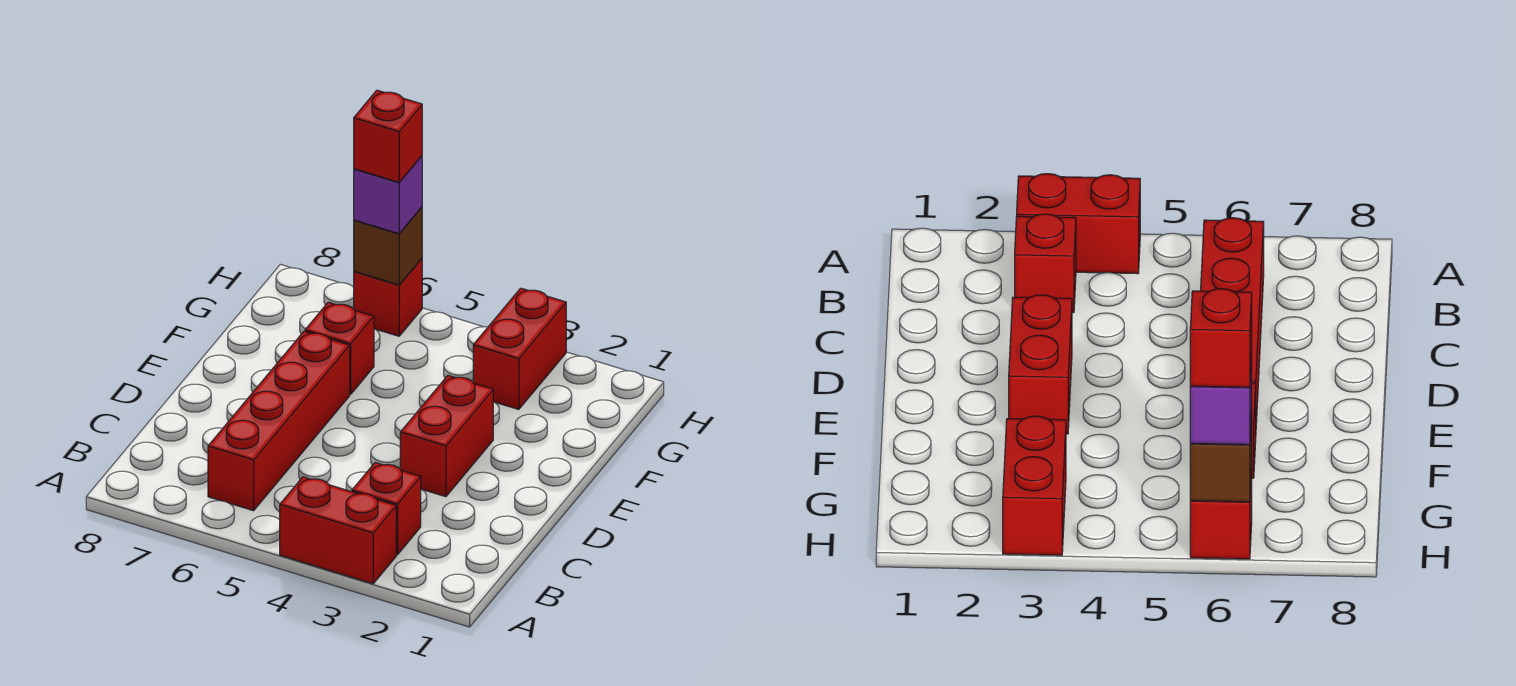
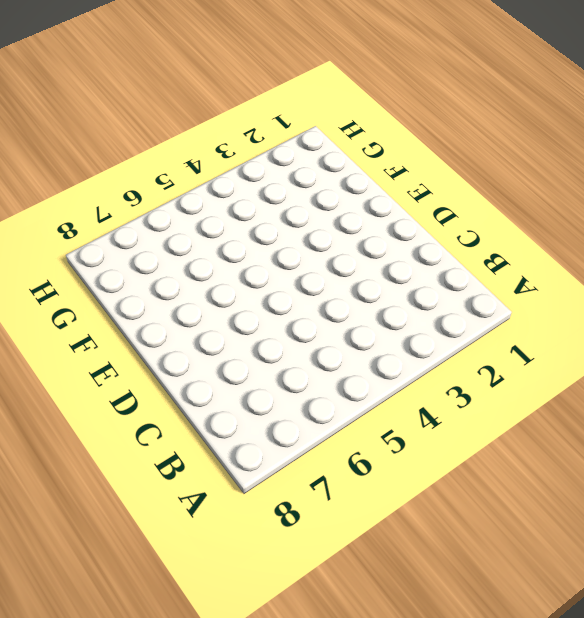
none -> red brick A3:A4 level 1
none -> red brick B3 level 1

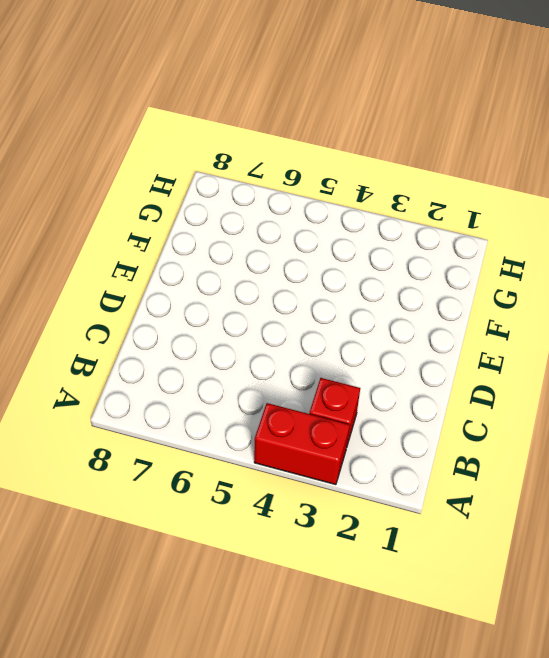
none -> red brick B6:E6 level 1
none -> red brick D3:E3 level 1

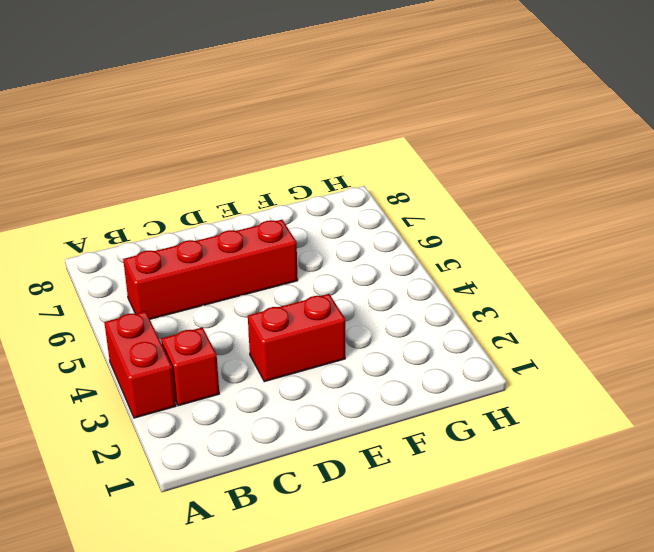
none -> red brick F6 level 1
none -> red brick G3:H3 level 1

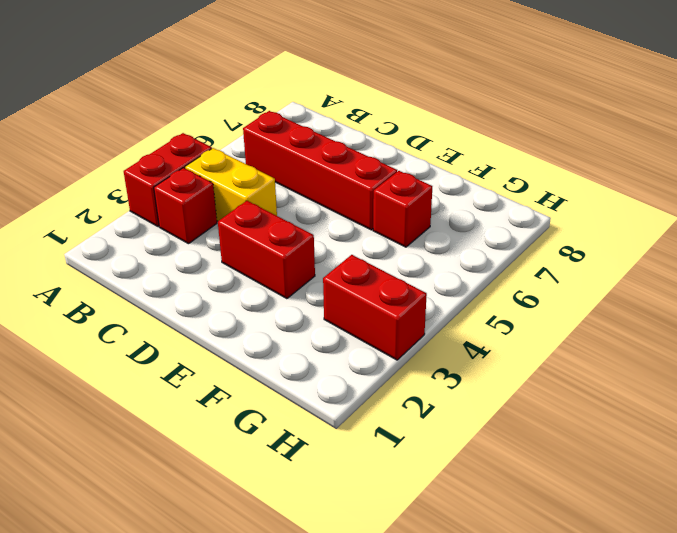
yellow brick B4:C4 level 1 -> none
none -> red brick H6 level 1
none -> brown brick H6 level 2

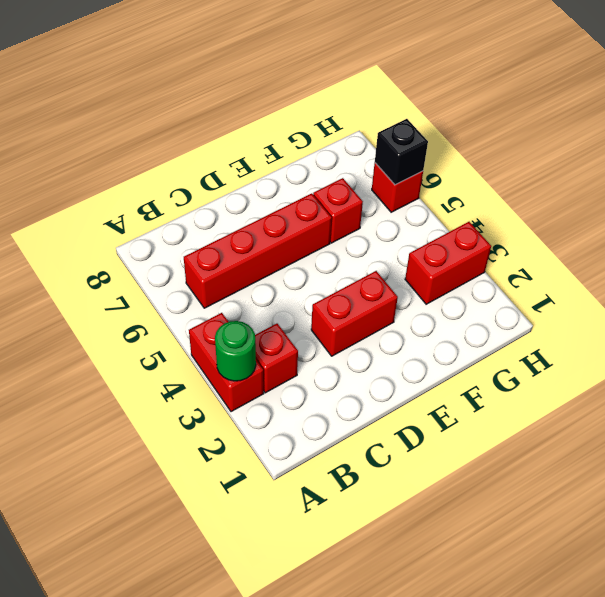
green round brick A3 level 2 -> none
black brick H6 level 2 -> brown brick H6 level 2
none -> purple brick H6 level 3
none -> red brick H6 level 4

